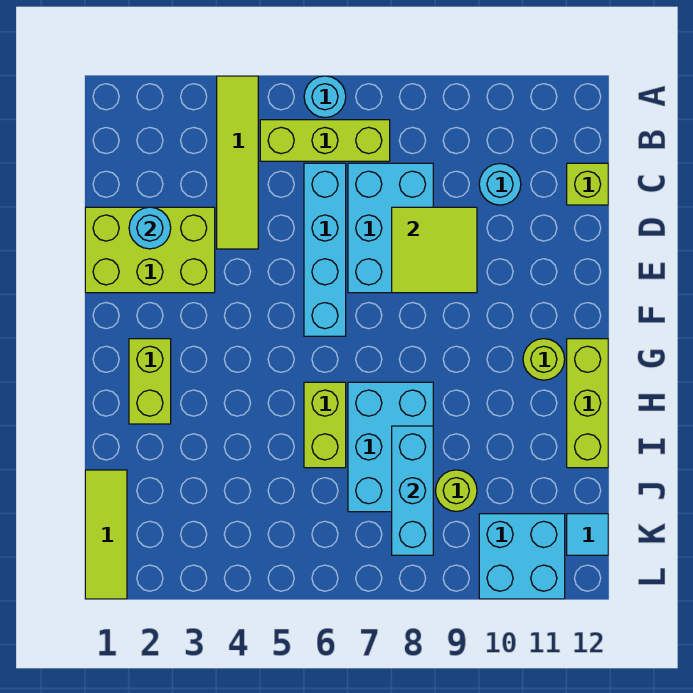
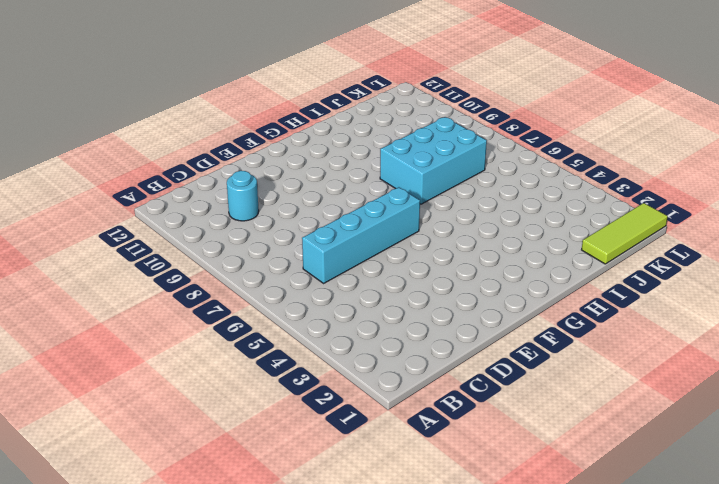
none -> lime tile A4:D4 level 1
none -> cyan round brick A6 level 1
none -> lime brick B5:B7 level 1

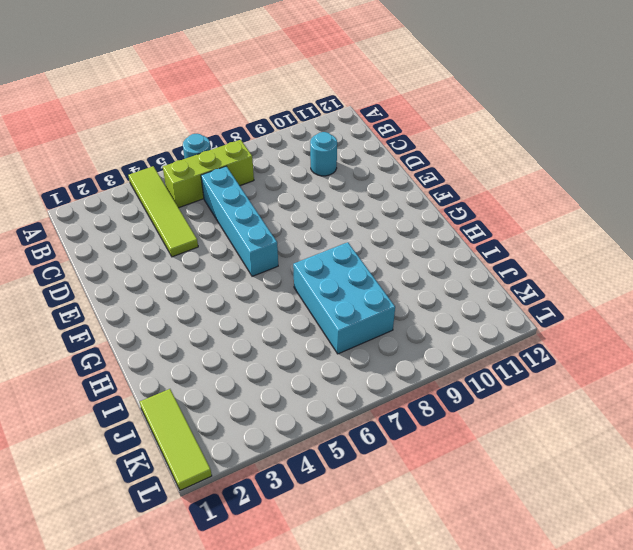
none -> cyan brick C7:E8 level 1
none -> lime brick C12 level 1
none -> lime brick D1:E3 level 1

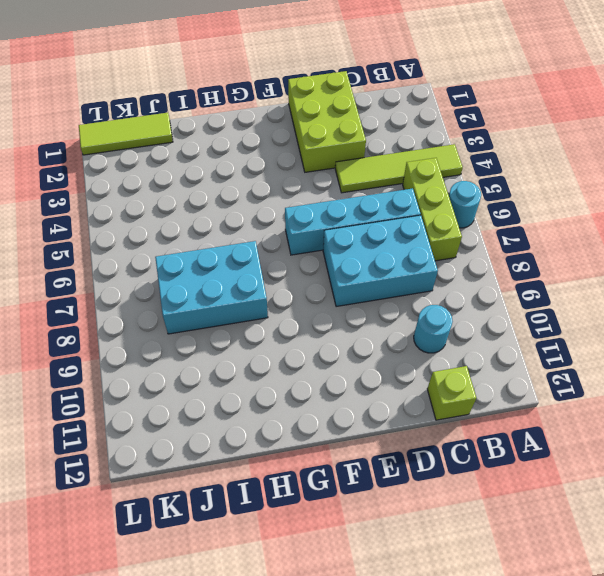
none -> lime brick G2:H2 level 1
none -> lime round brick G11 level 1
none -> lime brick G12:I12 level 1

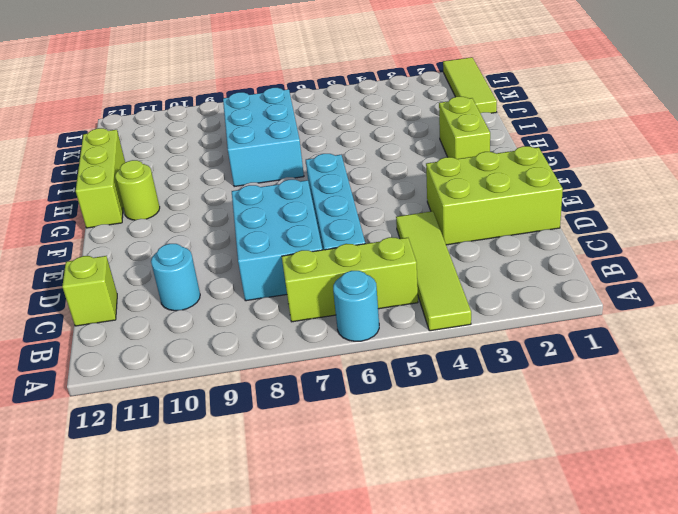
none -> lime brick H6:I6 level 1
none -> lime round brick J9 level 1
none -> cyan brick K10:L11 level 1

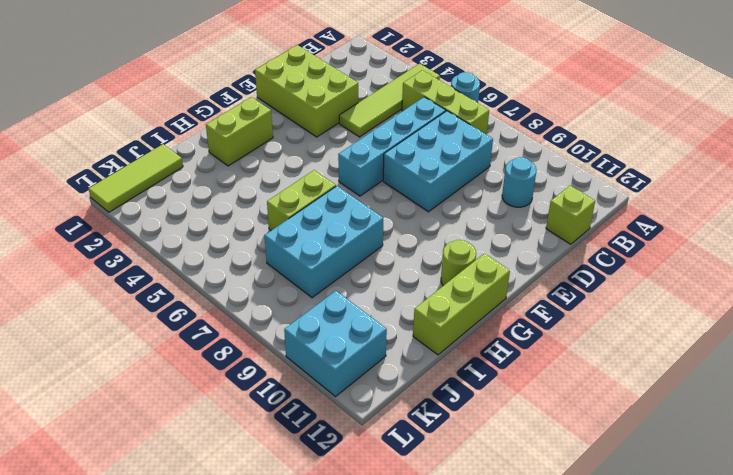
none -> lime round brick J9 level 1
none -> cyan tile K12 level 1
none -> cyan round brick D2 level 2

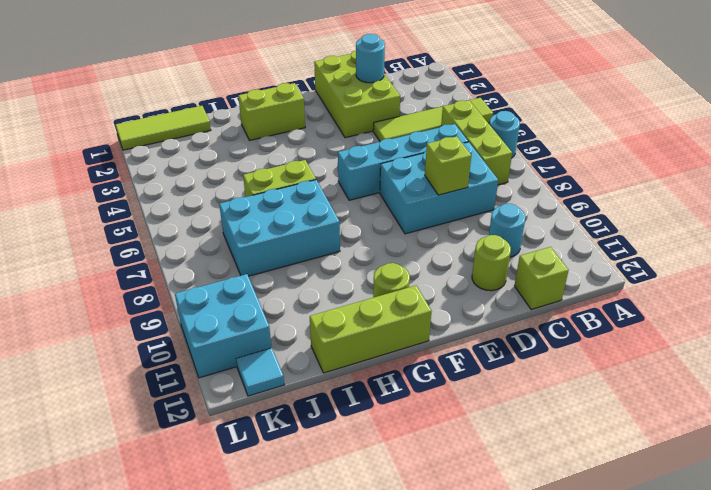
lime brick D8 level 2 -> lime tile D8:E9 level 2
lime round brick D11 level 1 -> lime round brick J9 level 1
none -> cyan brick I8:K8 level 2

